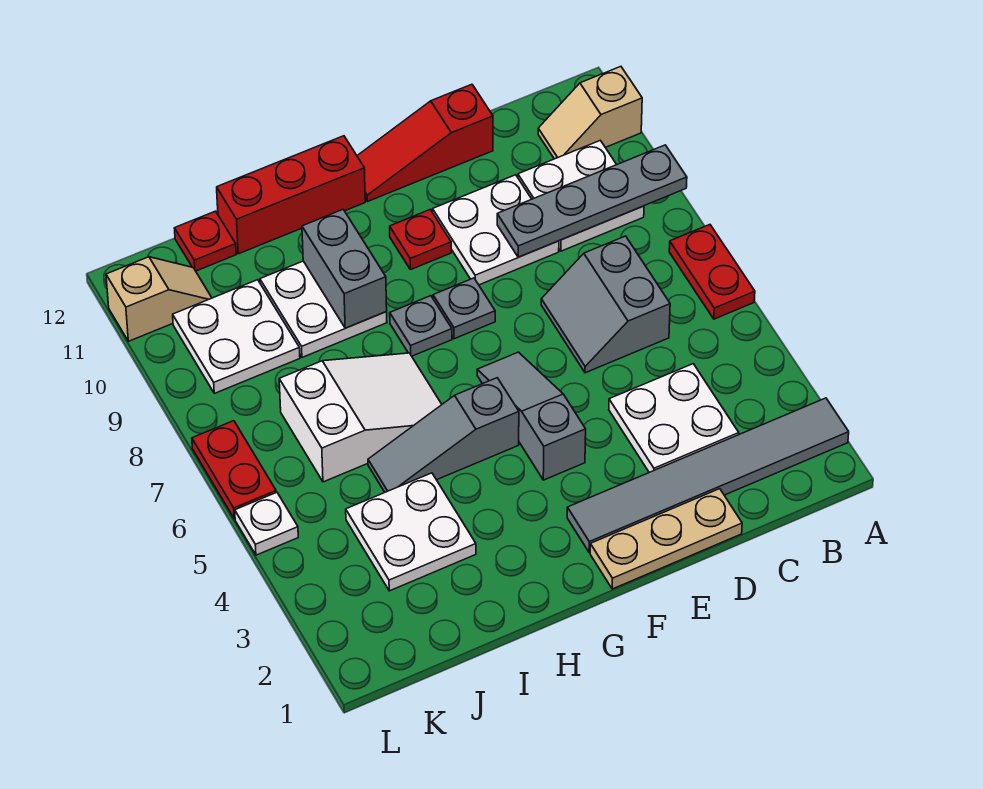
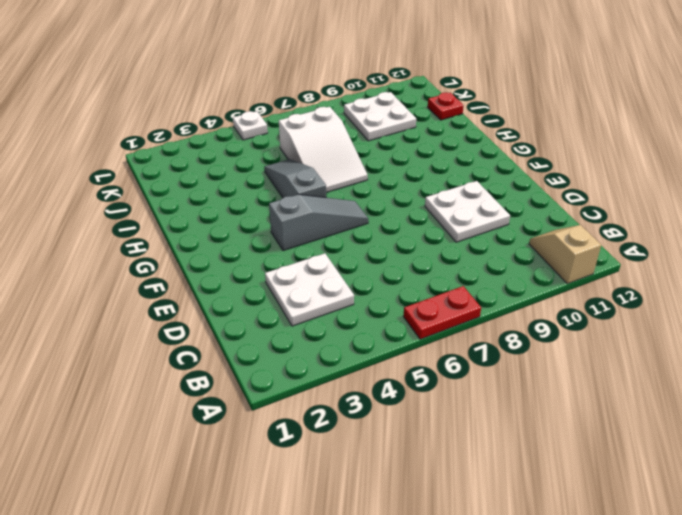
none -> grey tile A2:F2 level 1
none -> white plate B9:C10 level 1
none -> grey slope C6:D7 level 1 top C

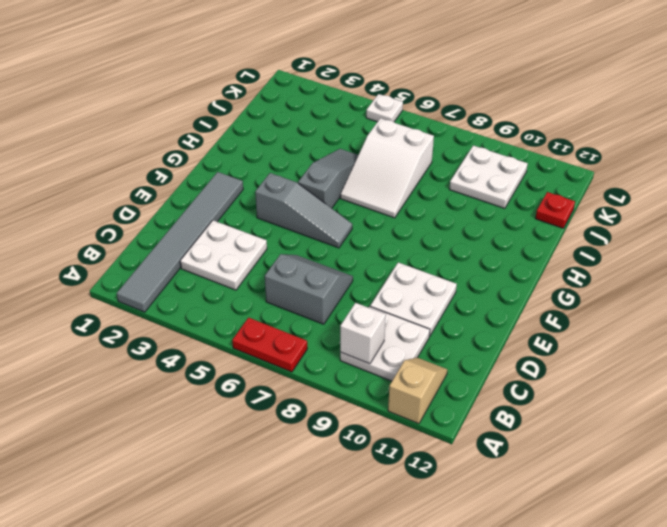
white brick B9 level 2 -> grey plate A9:D9 level 2
none -> tan plate D1:F1 level 1
none -> red slope D12:F12 level 1 top D
none -> grey plate F8 level 1

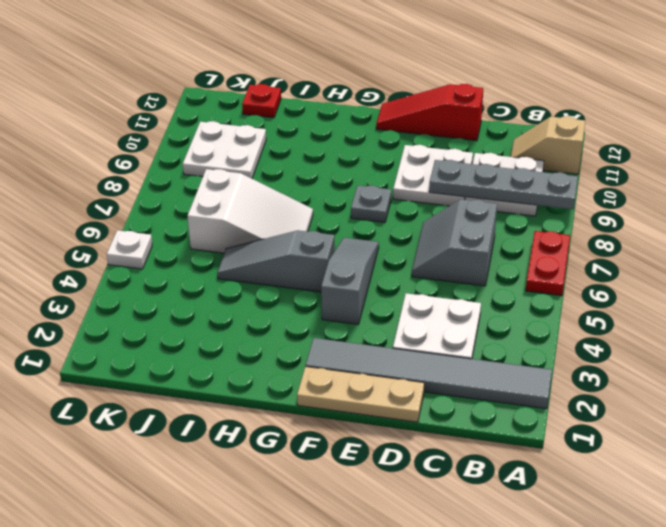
none -> red plate F10 level 1
none -> grey plate G8 level 1
none -> red brick G12:I12 level 1

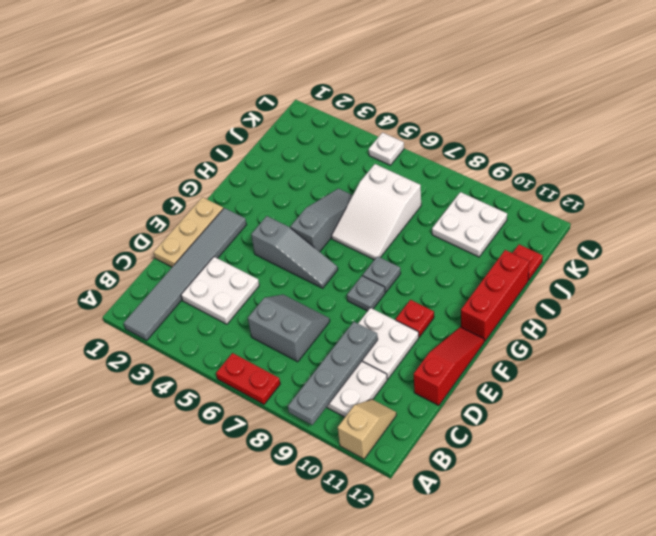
none -> white plate H9:I10 level 1
none -> white plate I3:J4 level 1
none -> tan slope K11:L11 level 1 top L

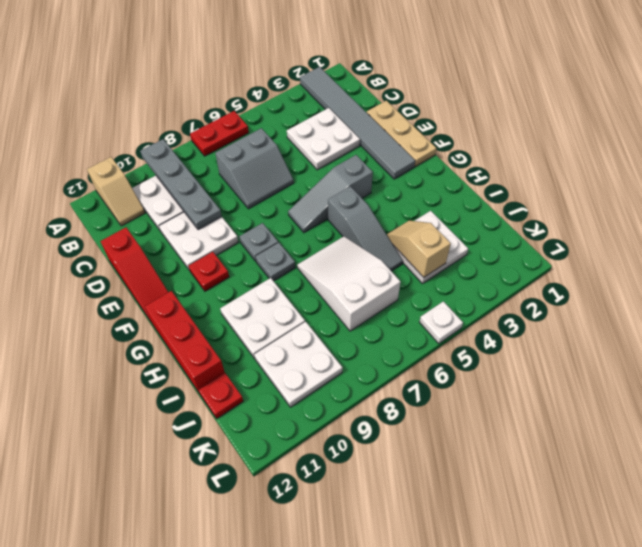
tan slope I4:J4 level 2 top J -> tan slope K11:L11 level 1 top L
none -> red plate L6:L7 level 1
none -> grey brick H9:H10 level 2

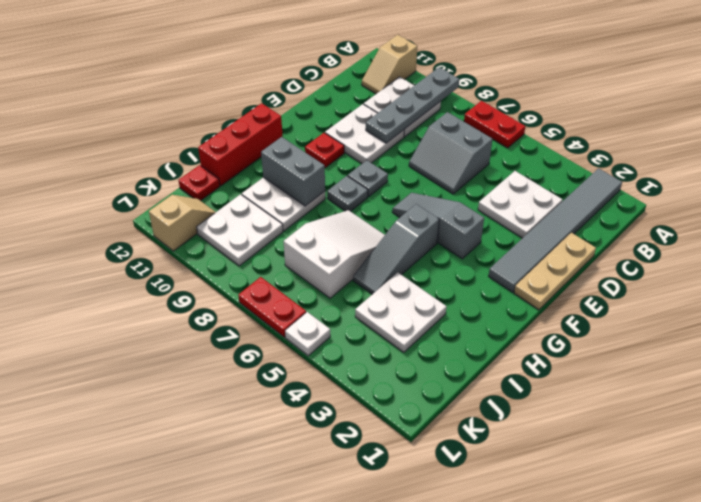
none -> red slope D12:F12 level 1 top D

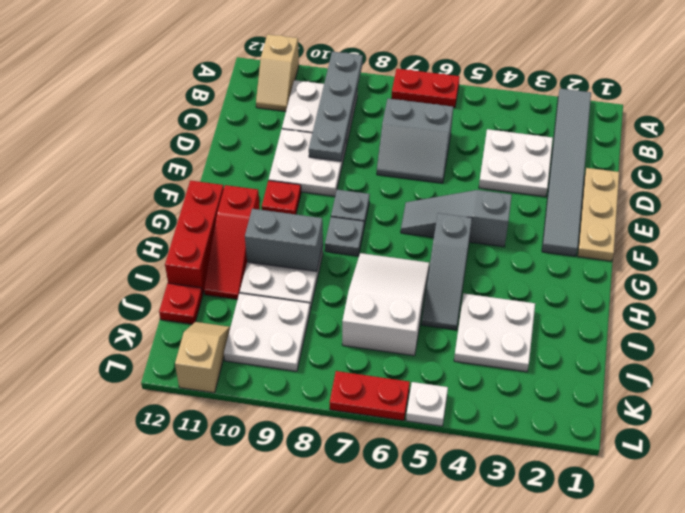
red slope G11:I11 level 1 top G -> red slope D12:F12 level 1 top D

